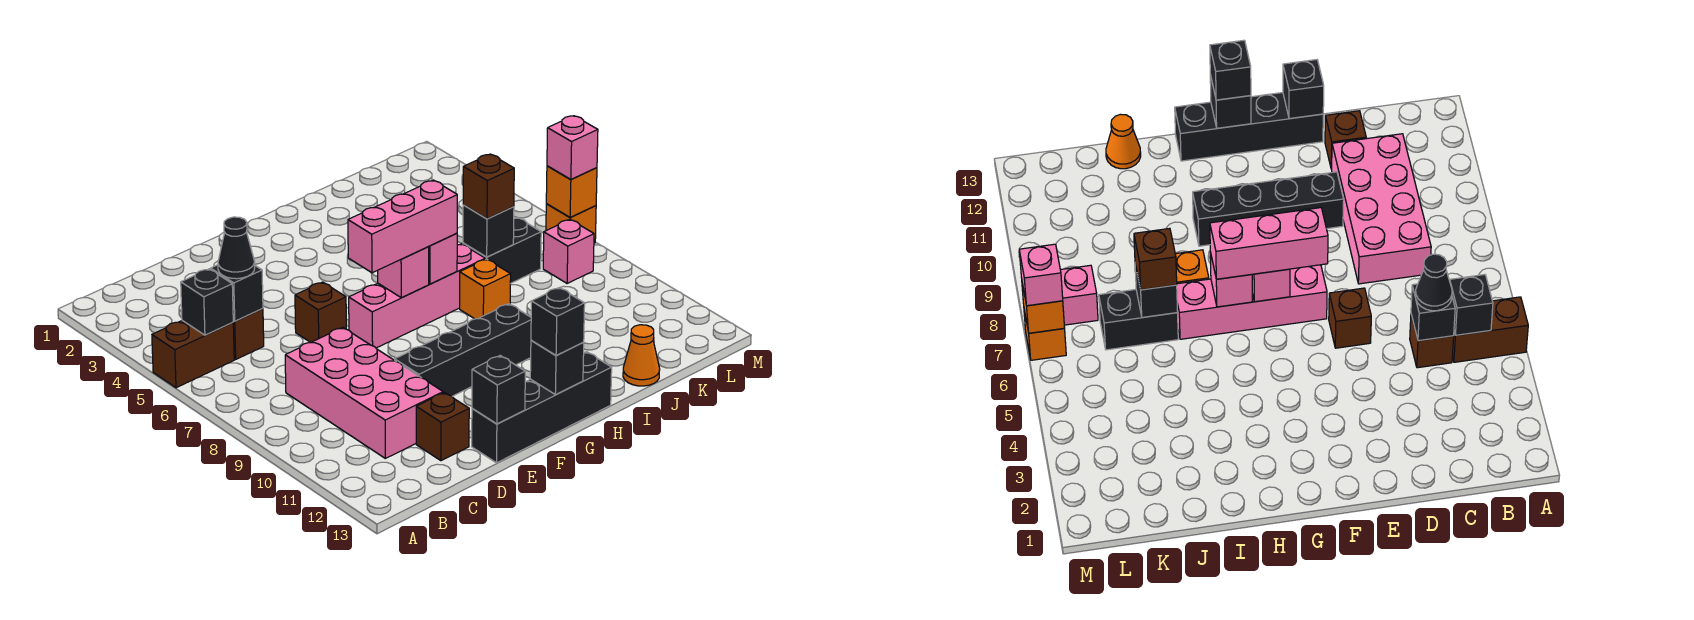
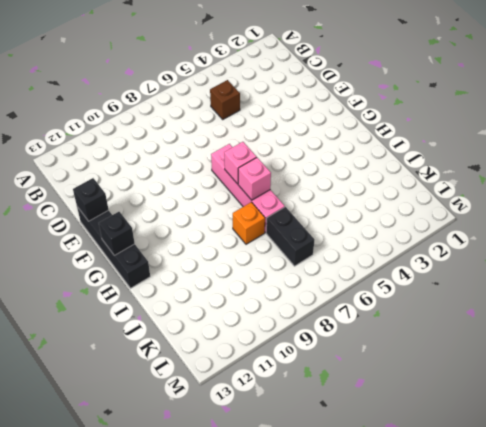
none -> brown brick A5:B5 level 1
none -> pink brick C8:D11 level 1
none -> brown brick D12 level 1

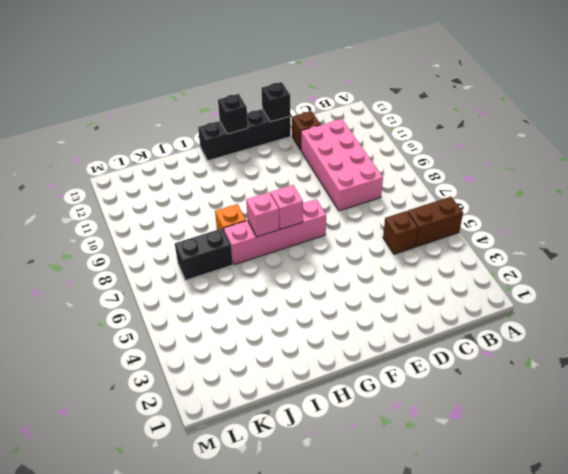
none -> brown brick E6 level 1
none -> black brick E10:H10 level 1
none -> orange cone J13 level 1

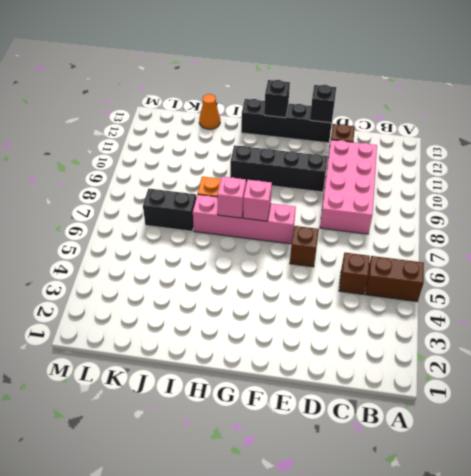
none -> pink brick L8 level 1
none -> orange brick M7 level 1
none -> black brick B5 level 2

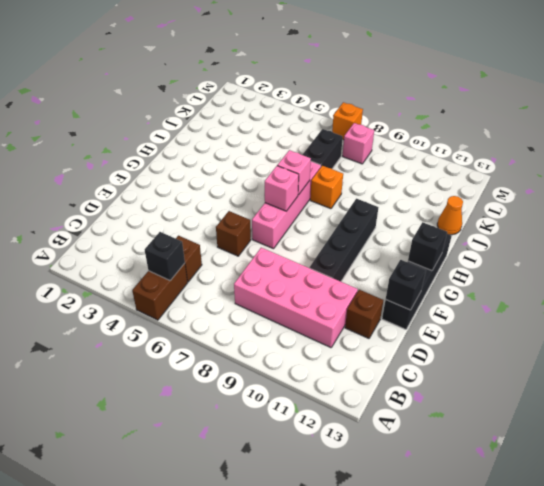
none -> black brick C5 level 2
none -> black brick J7 level 2
none -> orange brick M7 level 2

